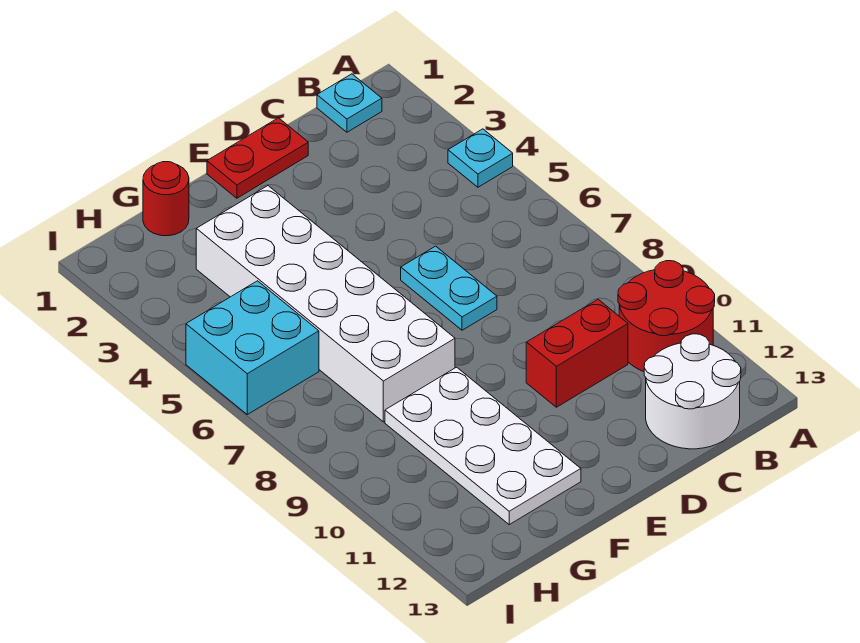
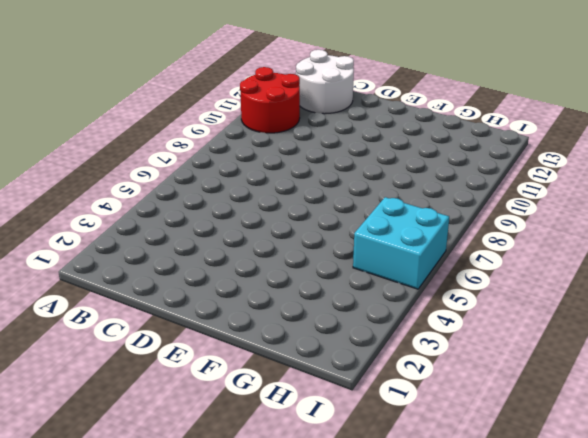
none -> cyan plate A4 level 1
none -> cyan plate B1 level 1

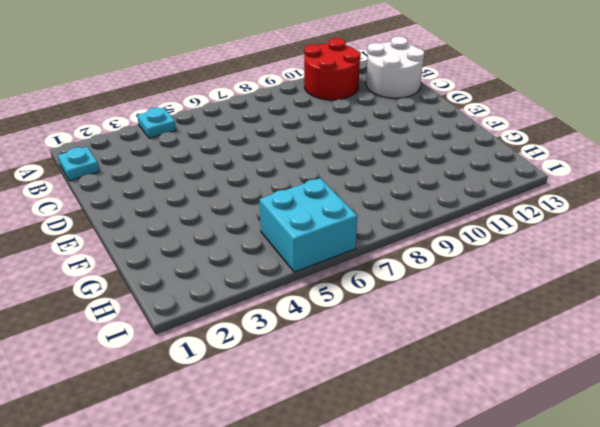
none -> red brick C10:D10 level 1
none -> red plate D1:E1 level 1

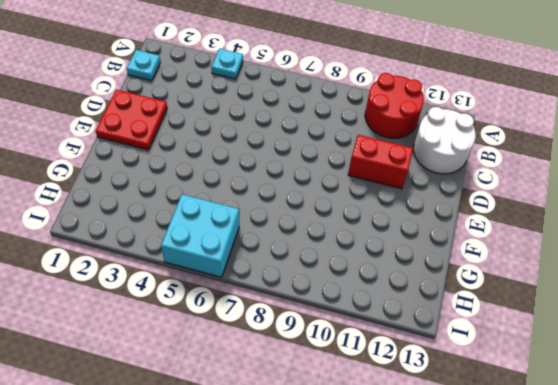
red plate D1:E2 level 1 -> red plate D1:E1 level 1
red brick D10:D11 level 1 -> red brick C10:D10 level 1
none -> cyan plate D6:D7 level 1
none -> white brick F3:G8 level 1

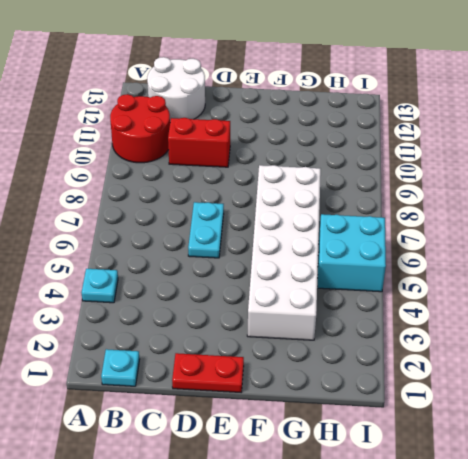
none -> white plate F9:G12 level 1
none -> red round brick G1 level 1

